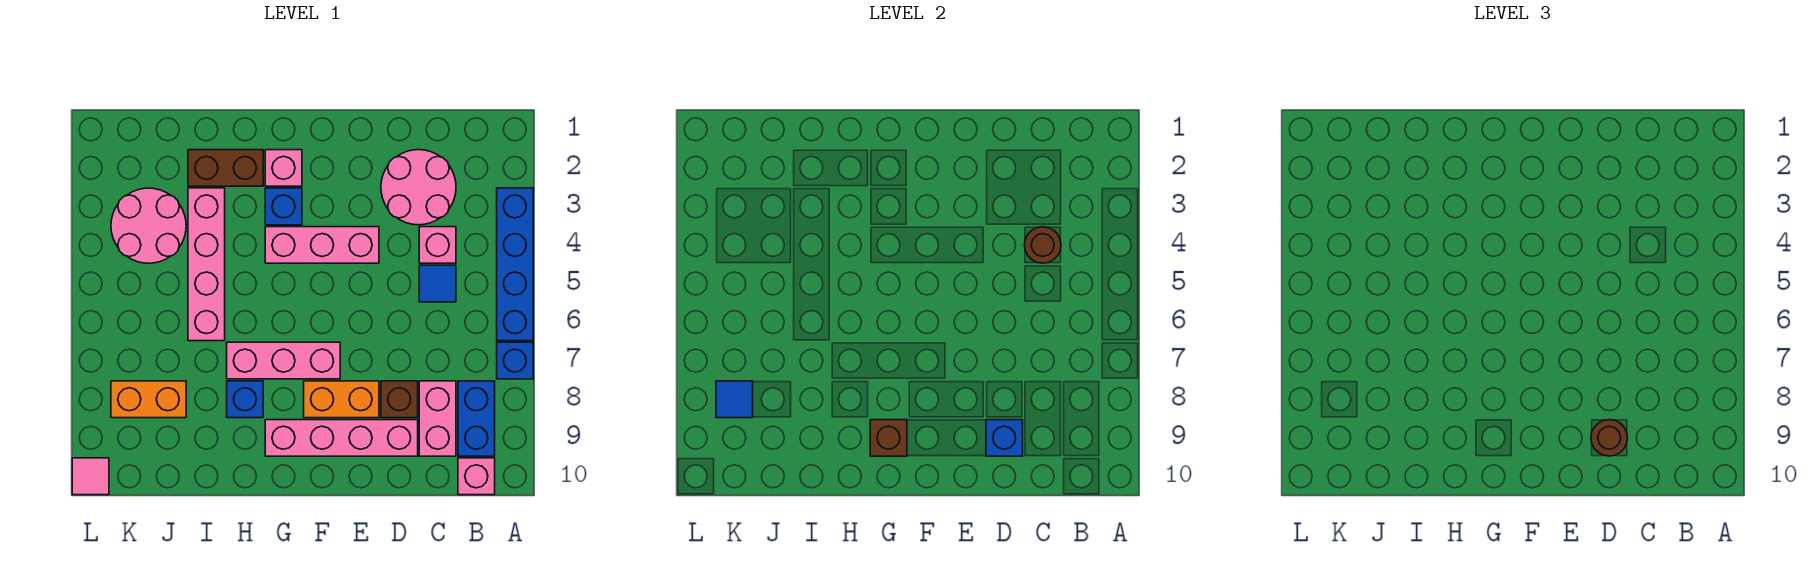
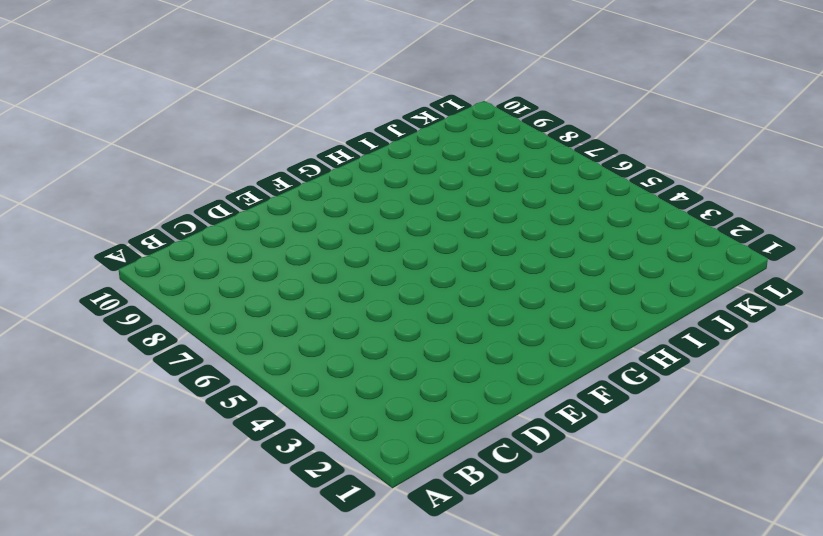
none -> blue brick A3:A6 level 1
none -> blue brick A7 level 1
none -> blue brick B8:B9 level 1

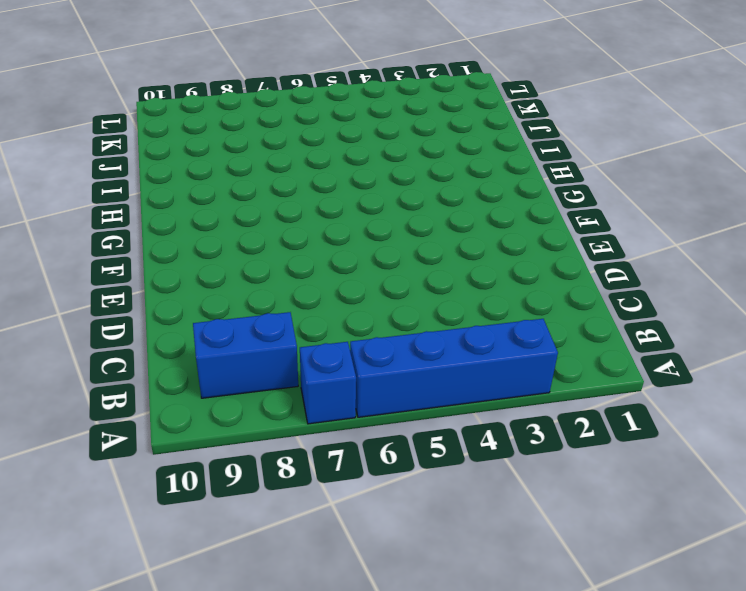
none -> pink brick B10 level 1
none -> pink round brick C2:D3 level 1
none -> pink brick C4 level 1

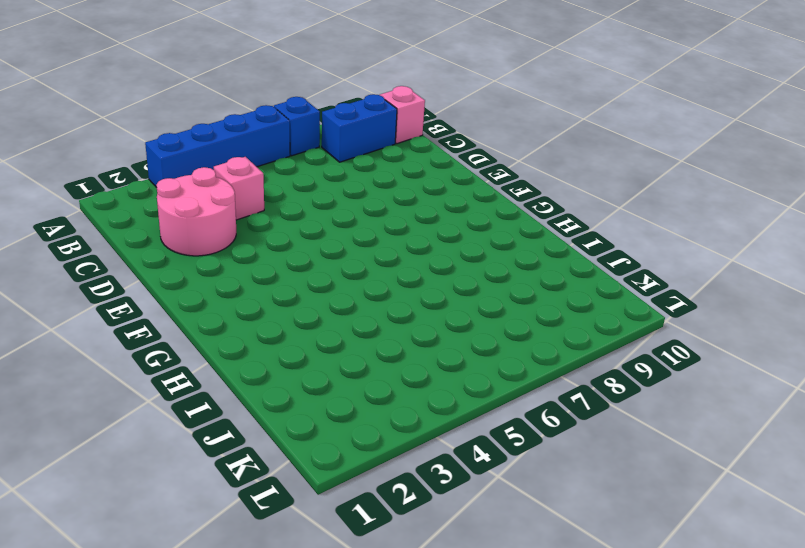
none -> blue tile C5 level 1
none -> pink brick C8:C9 level 1
none -> brown brick D8 level 1

